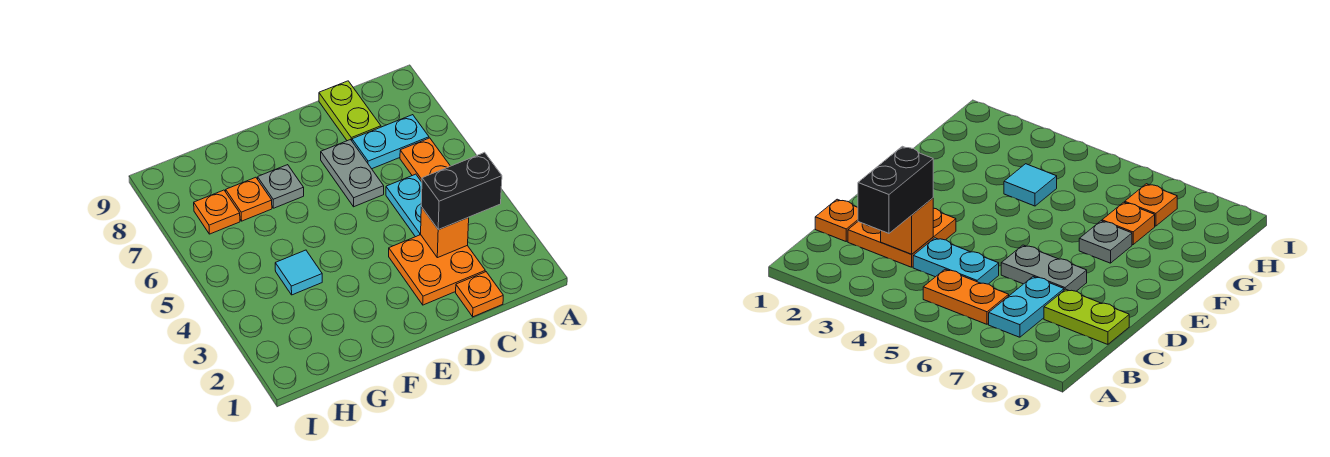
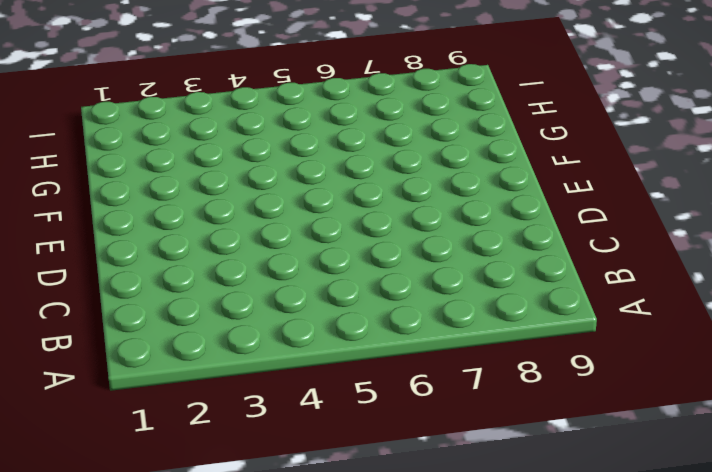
none -> orange plate B5:B6 level 1
none -> cyan plate B7:C7 level 1
none -> orange plate C1 level 1

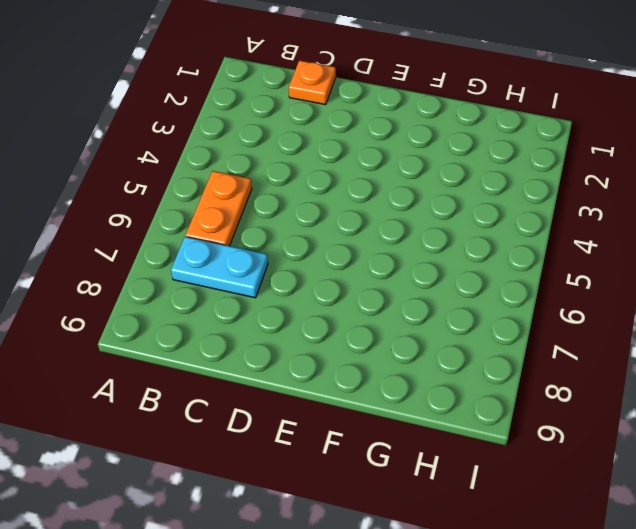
none -> orange plate C2:D3 level 1
none -> cyan plate C4:C5 level 1
none -> lime plate C8:C9 level 1

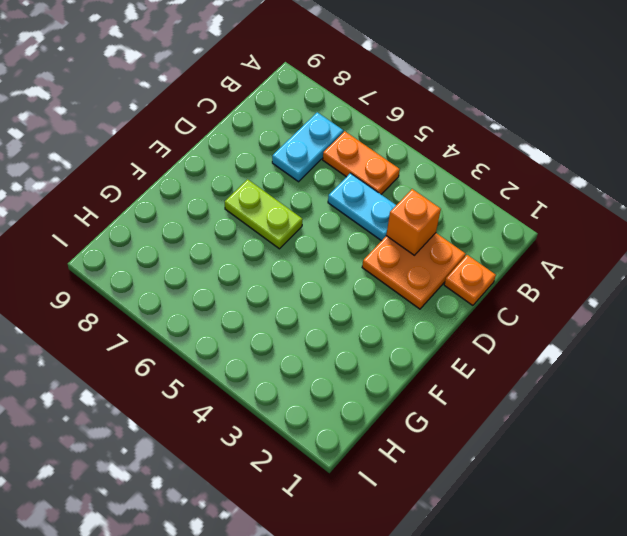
lime plate E6:E7 level 1 -> lime plate C8:C9 level 1
none -> grey plate D6:D7 level 1
none -> grey plate F7 level 1
none -> cyan tile G4 level 1

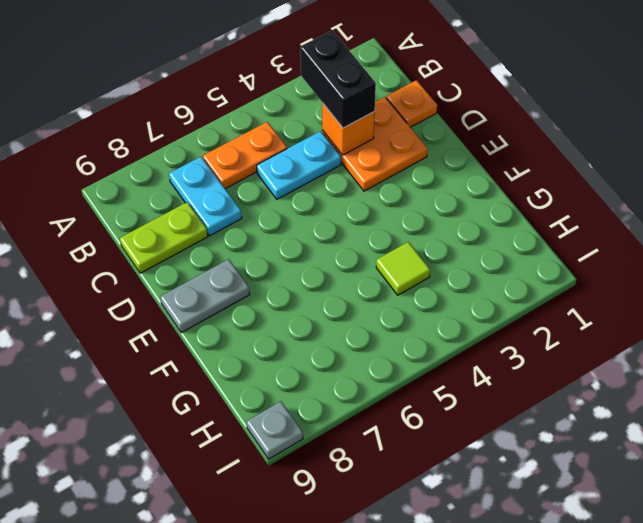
grey plate E8:E9 level 1 -> grey plate D6:D7 level 1
lime tile G4 level 1 -> cyan tile G4 level 1
grey plate I9 level 1 -> grey plate F7 level 1
none -> orange plate G7 level 1
none -> orange plate H7 level 1

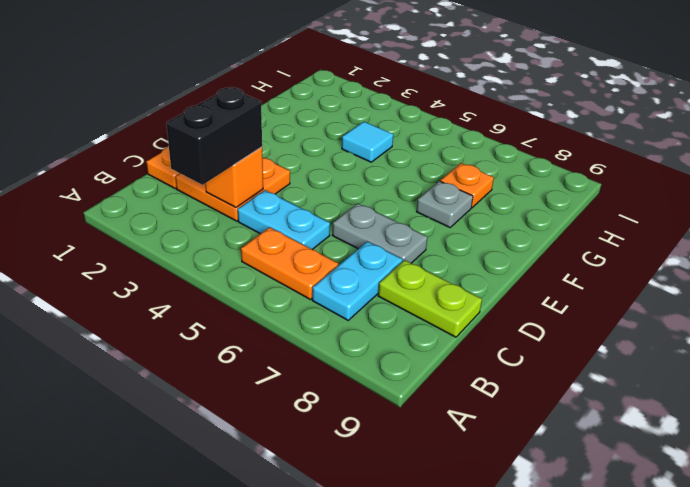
none -> orange plate H7 level 1

